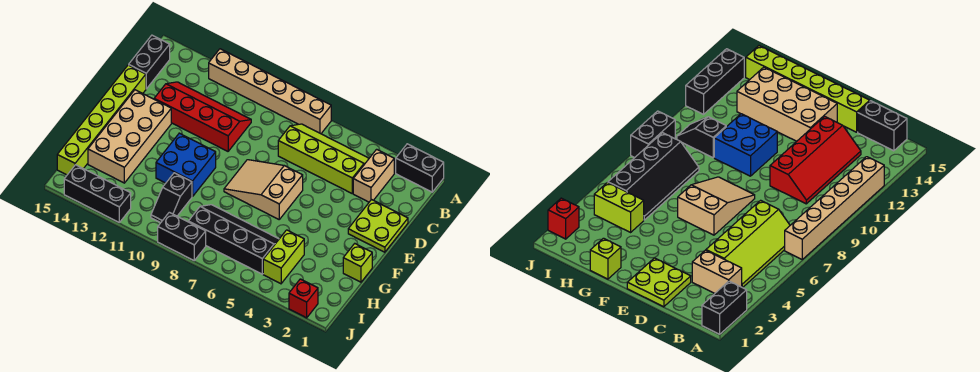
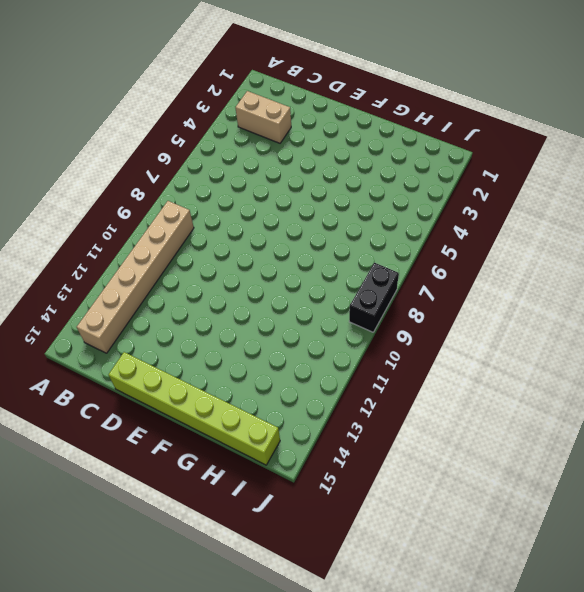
tan brick B9:B14 level 1 -> tan brick A7:A12 level 1
none -> black brick A1:A2 level 1
none -> lime slope B4:C7 level 1 top C
none -> black brick B15:C15 level 1

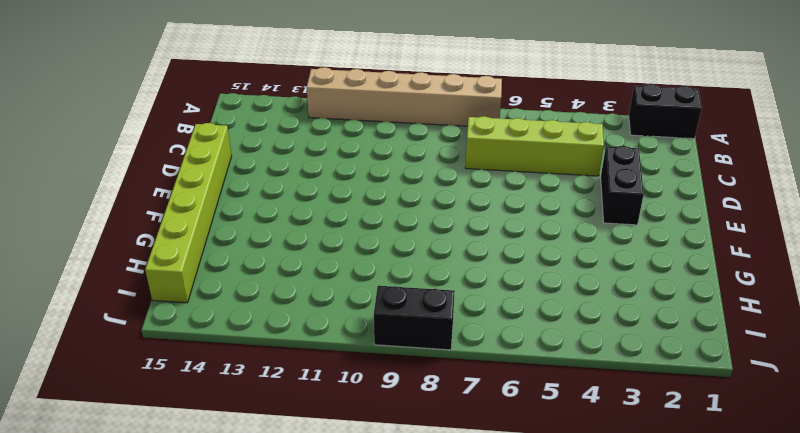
black brick D3:E3 level 1 -> black brick B15:C15 level 1
none -> tan brick B3:C3 level 1
none -> red slope C10:D13 level 1 top D
none -> lime plate D1:E2 level 1

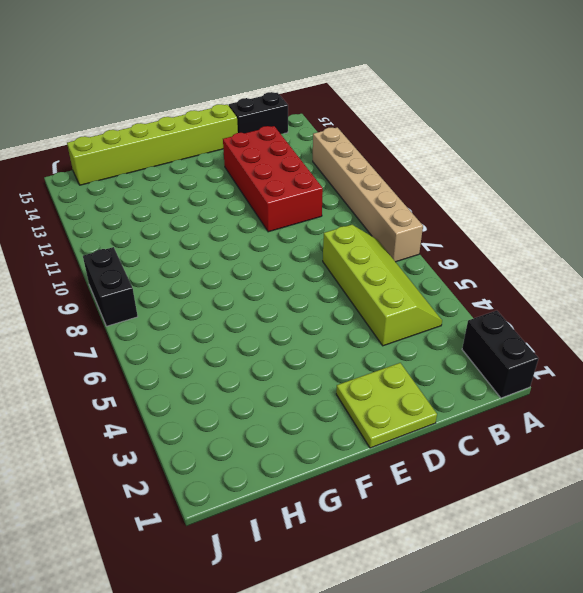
red brick C10:D13 level 1 -> red slope C10:D13 level 1 top D
none -> tan brick B3:C3 level 1
none -> tan slope E6:F8 level 1 top 6
none -> tan brick E13:H14 level 1

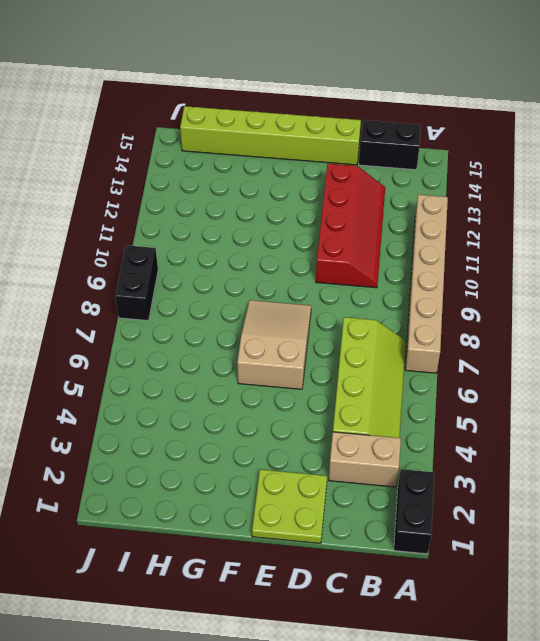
none -> tan brick E13:H14 level 1
none -> blue brick F10:G11 level 1
none -> lime brick G1 level 1

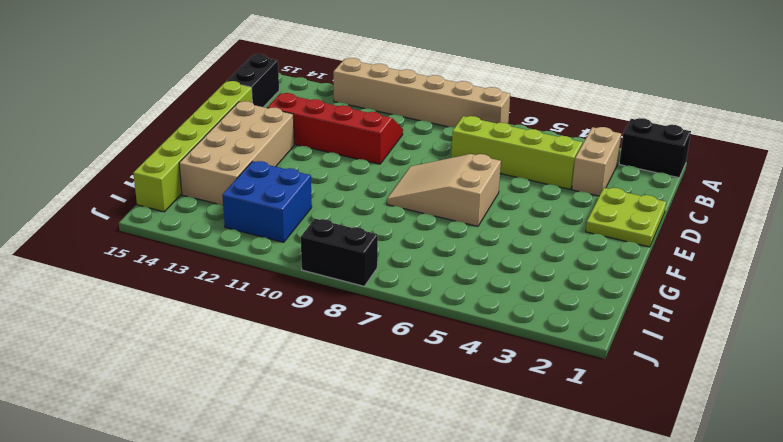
blue brick H11:I12 level 1 -> blue brick F10:G11 level 1
none -> lime brick G1 level 1
none -> lime brick H4:I4 level 1
none -> black slope H5:I8 level 1 top I

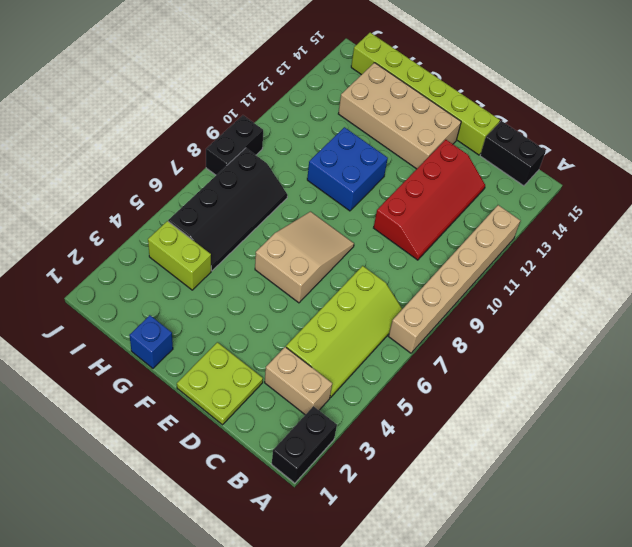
blue brick G1 level 1 -> lime brick G1 level 1
none -> black slope H10:I10 level 1 top H
none -> red brick J2 level 1
none -> black brick J12:J14 level 1

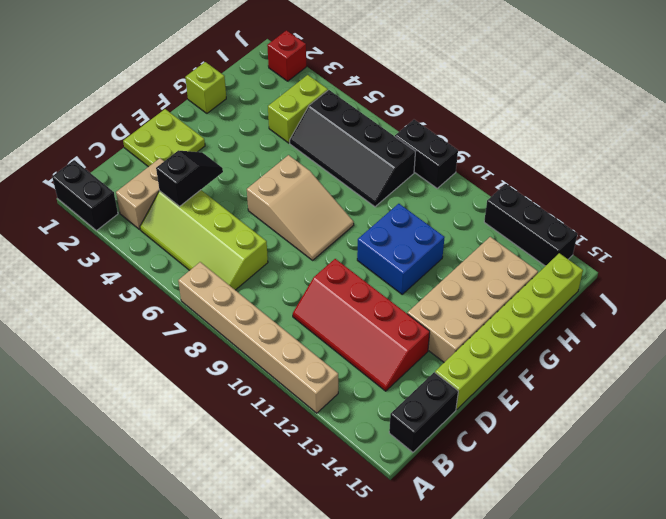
black slope C4:D4 level 2 top C -> black slope H10:I10 level 1 top H

